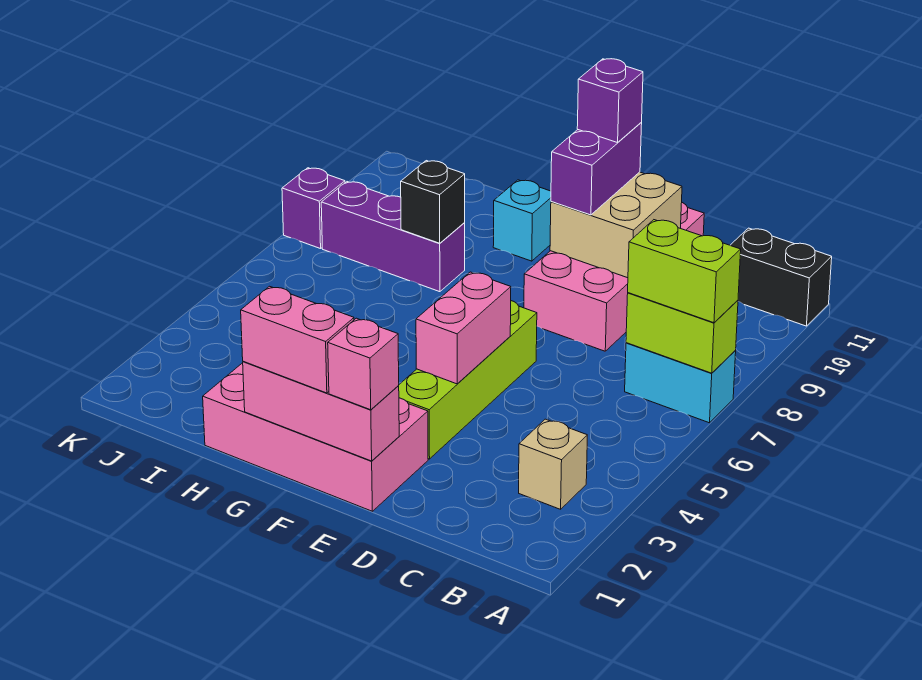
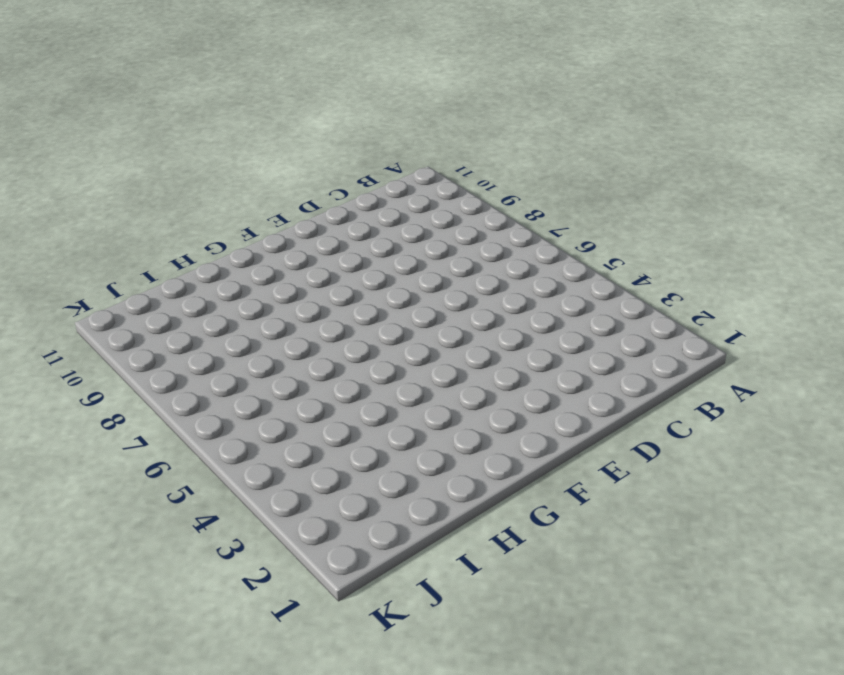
none -> cyan brick A7:B7 level 1
none -> black brick A11:B11 level 1
none -> tan brick B3 level 1

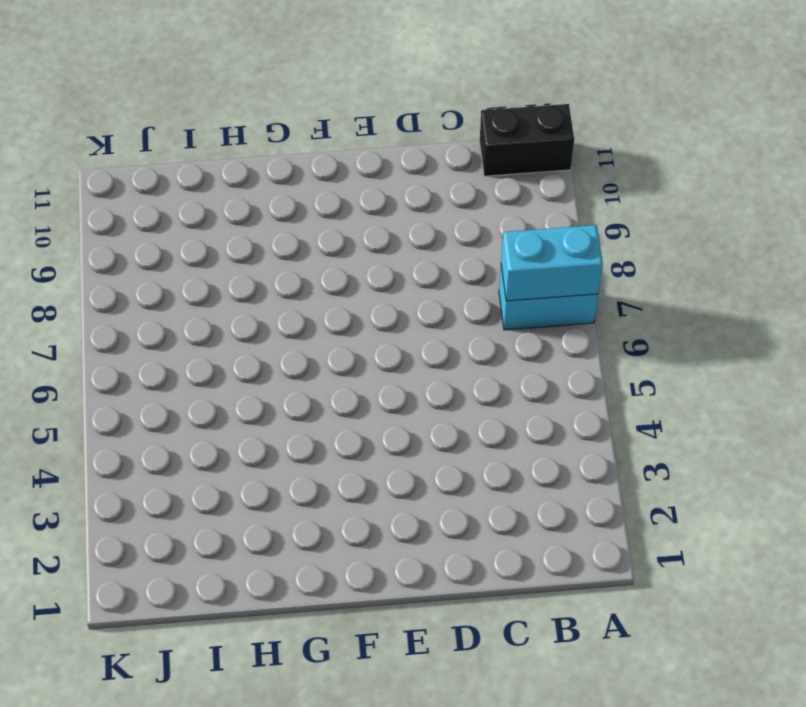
cyan brick A7:B7 level 2 -> lime brick A7:B7 level 2
none -> tan brick B3 level 1
none -> pink brick D8:E11 level 1
none -> pink brick E1:H2 level 1

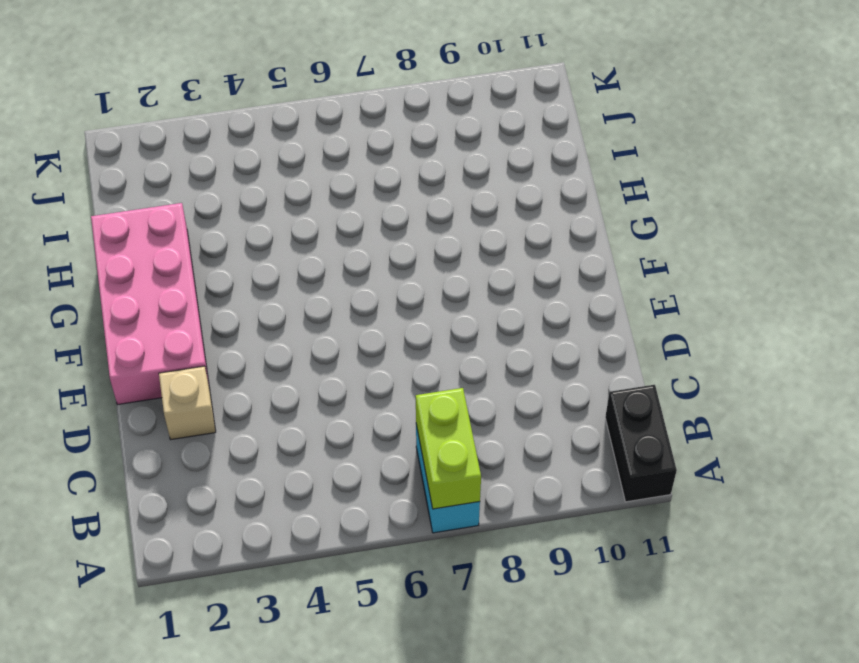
tan brick D2 level 1 -> tan brick B3 level 1
none -> pink brick D8:E11 level 1
none -> lime brick E3:E6 level 1
none -> cyan brick G10 level 1

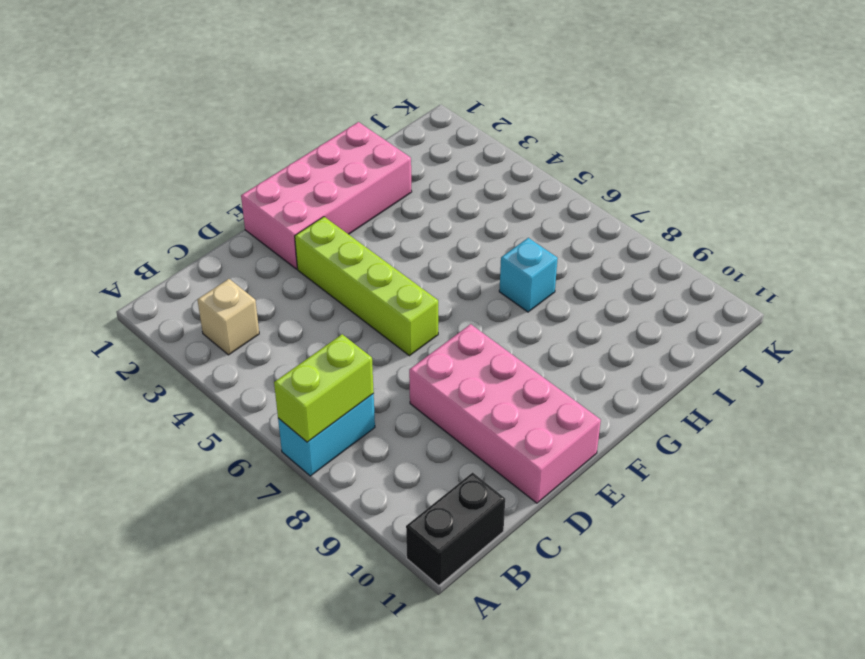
cyan brick H7 level 1 -> cyan brick G10 level 1
none -> purple brick H8:J8 level 1
none -> purple brick K8 level 1
none -> tan brick D9:E10 level 2

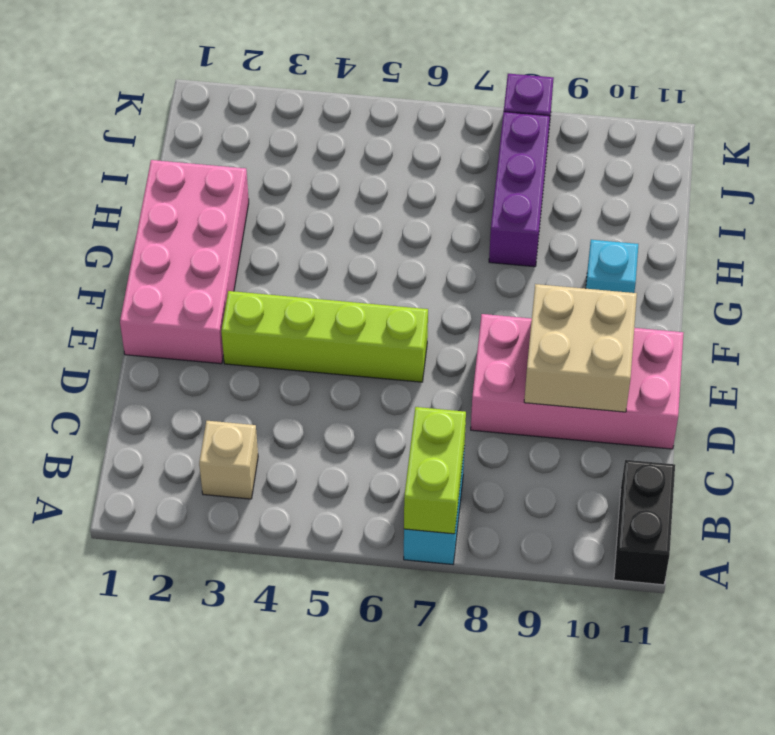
none -> pink brick E1:G1 level 2
none -> pink brick E4:E5 level 2
none -> black brick H8 level 2

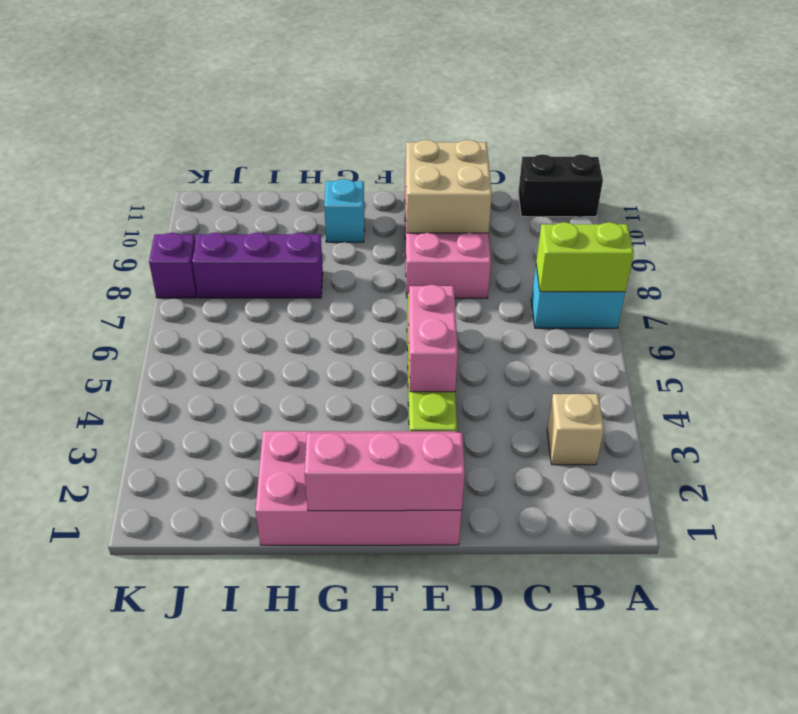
none -> black brick H8 level 2
none -> lime brick A7:B7 level 3
none -> pink brick E1 level 3

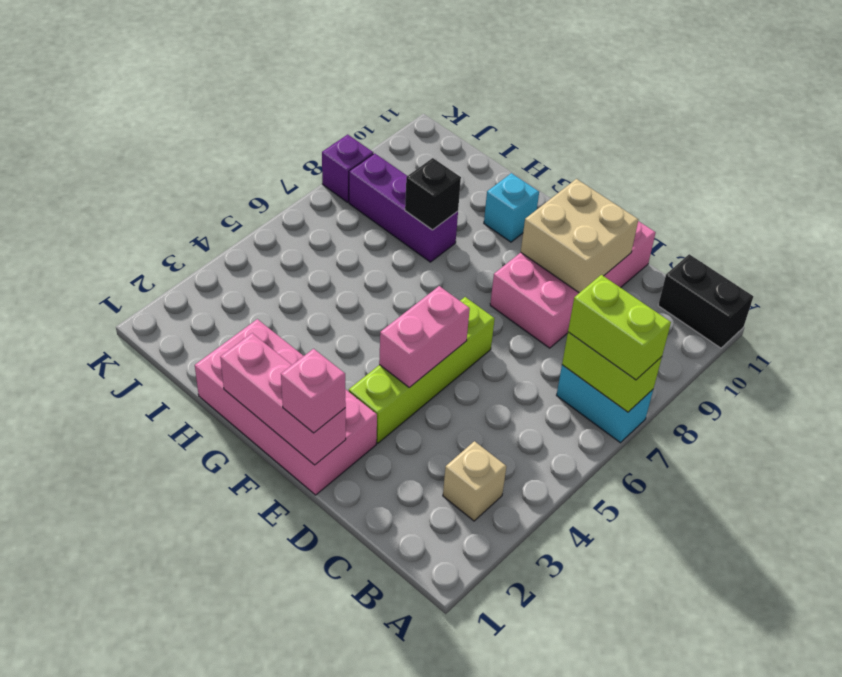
none -> purple brick E9:E10 level 3
none -> pink brick F1:G1 level 3
none -> purple brick E10 level 4

